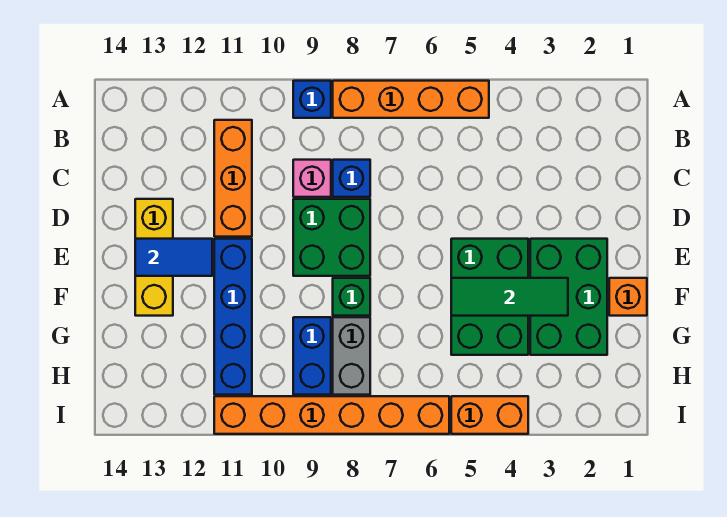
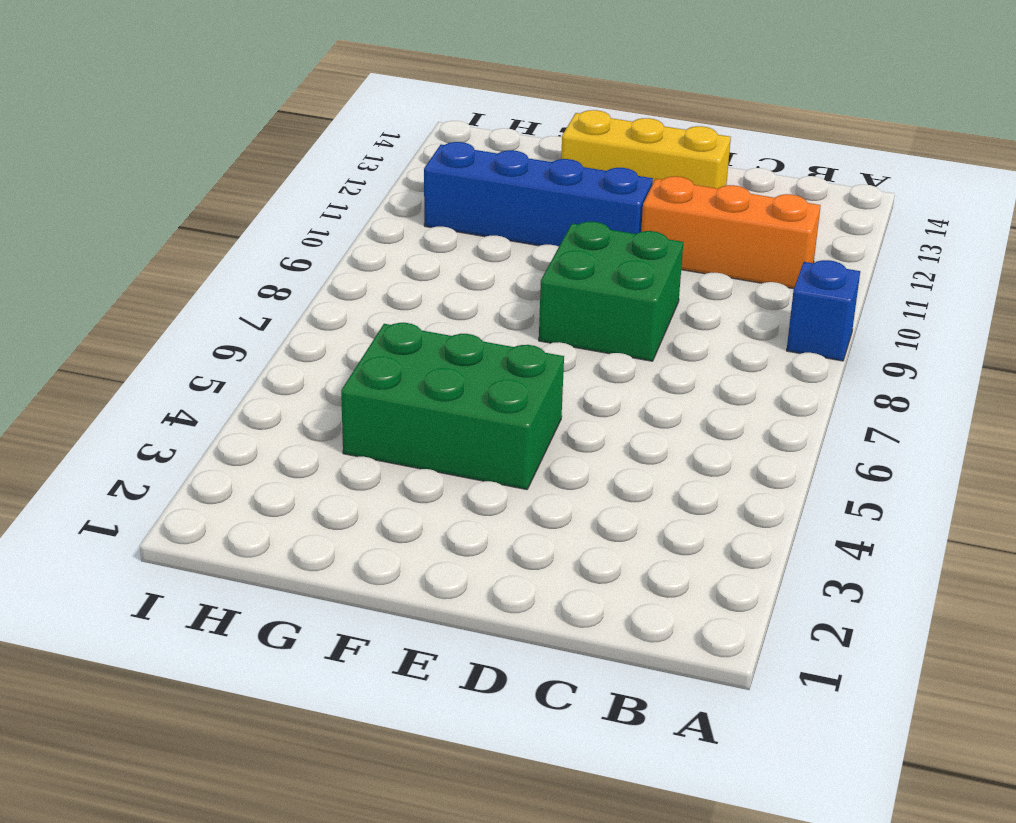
none -> orange brick A5:A8 level 1
none -> blue brick C8 level 1
none -> pink brick C9 level 1

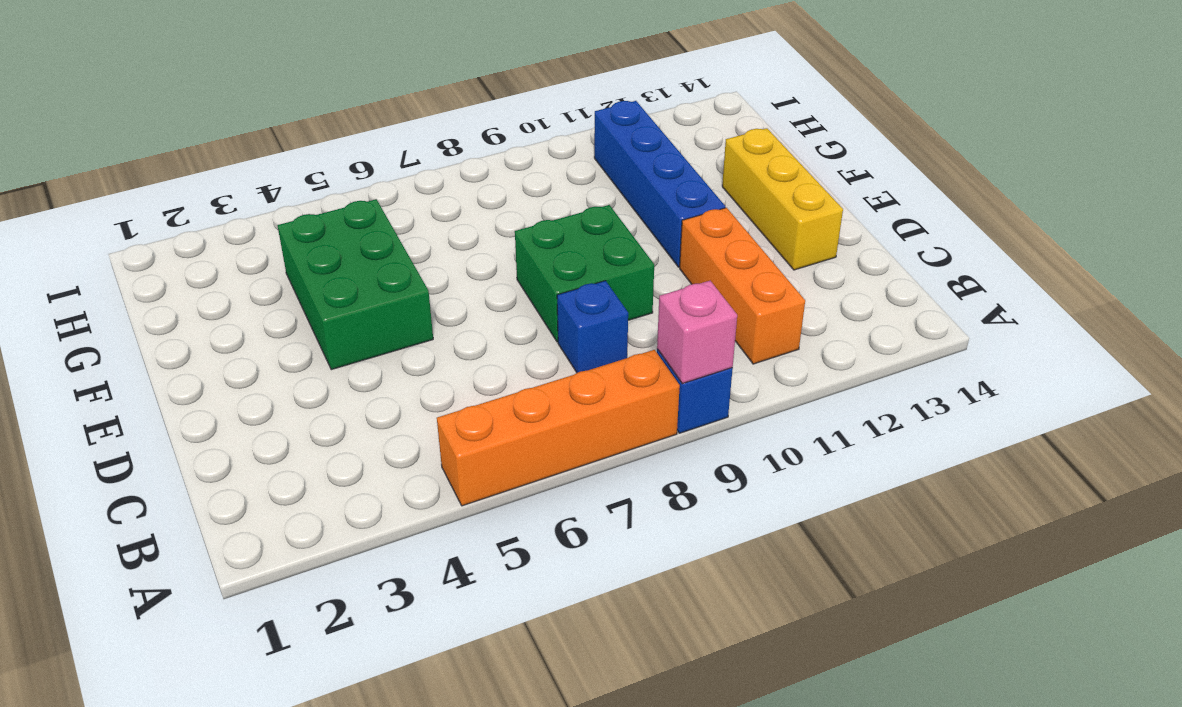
pink brick A9 level 2 -> pink brick C9 level 1
none -> green brick E2:G3 level 1
none -> orange brick F1 level 1
none -> green brick F8 level 1

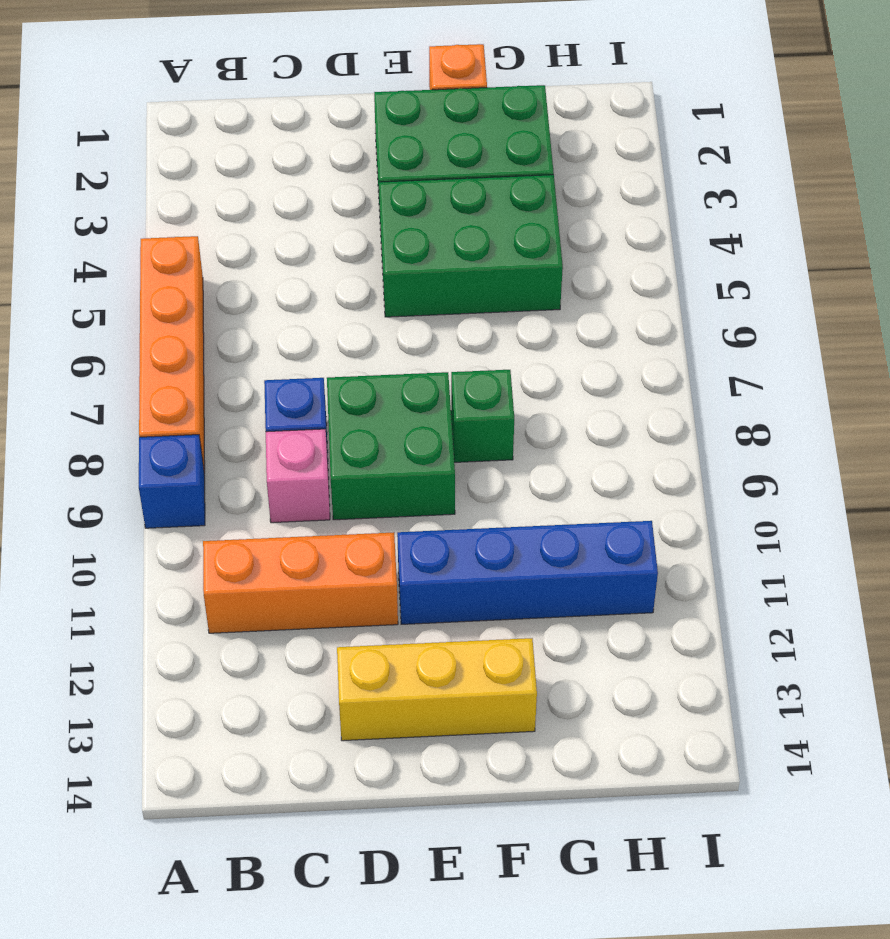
none -> grey brick G8:H8 level 1
none -> blue brick G9:H9 level 1
none -> orange brick I4:I5 level 1

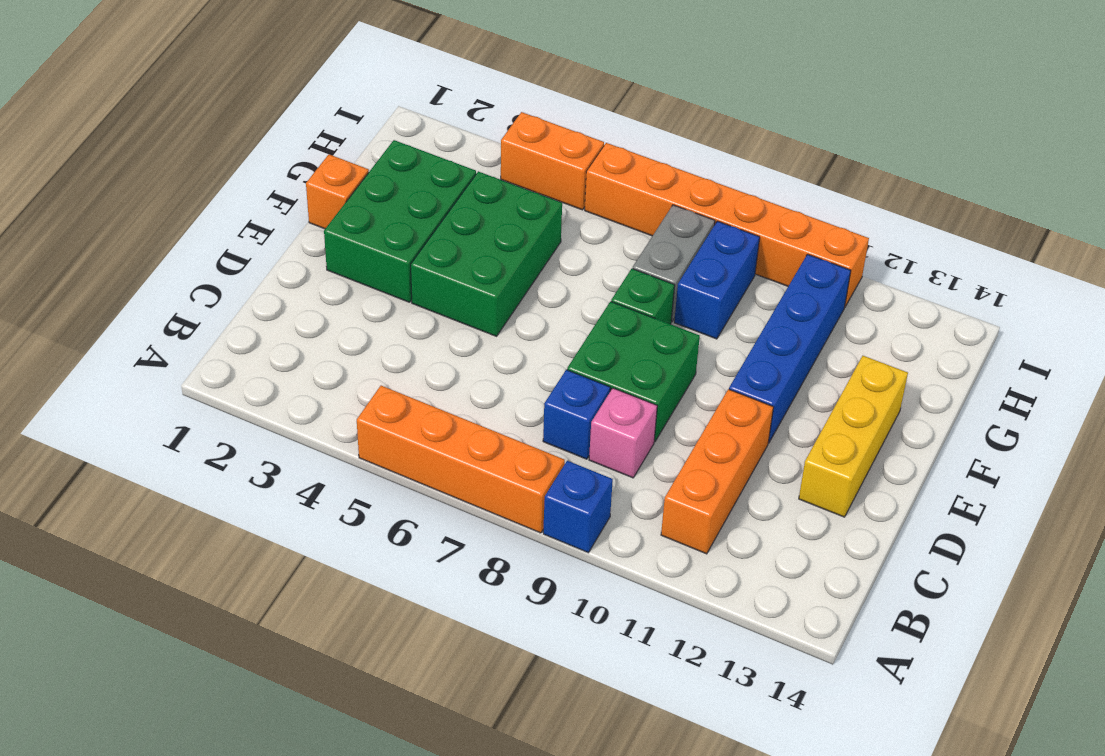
none -> blue tile E12:E13 level 2
none -> green tile F3:F5 level 2

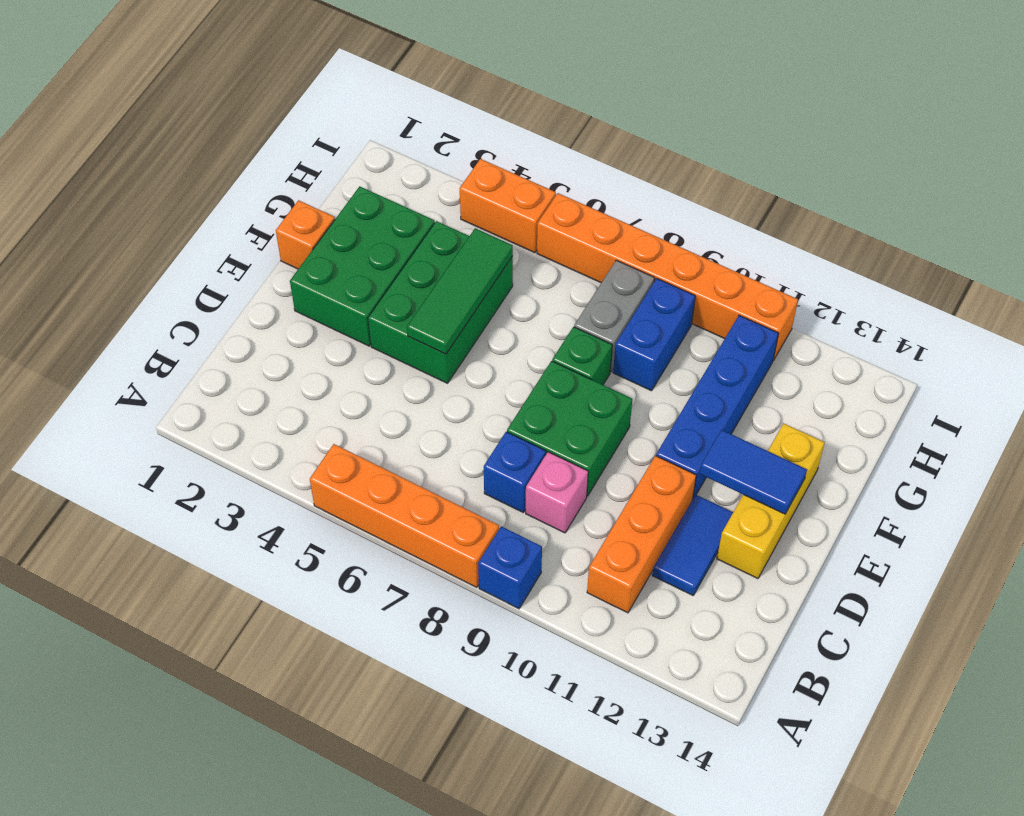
blue tile C12:D12 level 1 -> none
green tile E5:G5 level 2 -> green tile F3:F5 level 2

